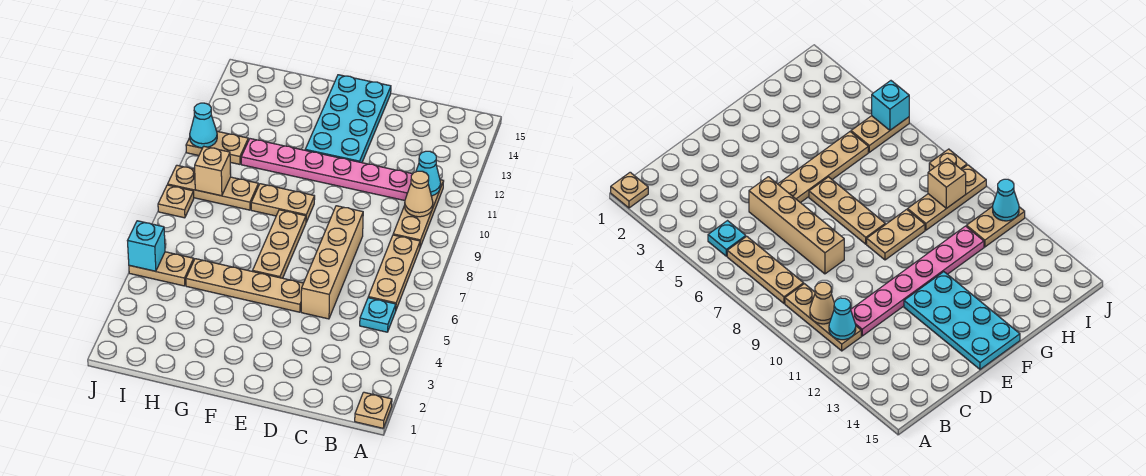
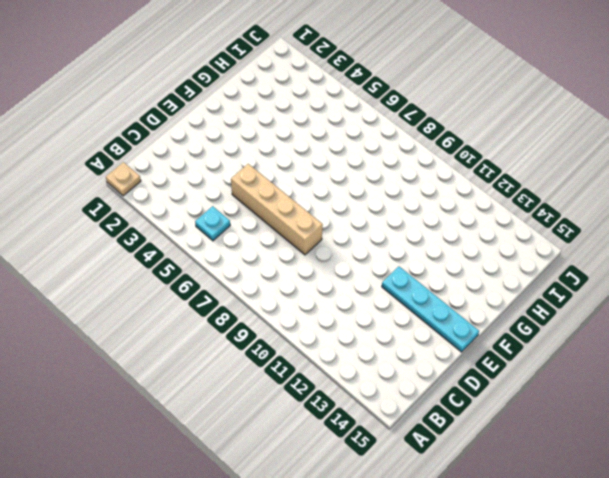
cyan plate E12:E15 level 1 -> cyan plate E12:F15 level 1
none -> tan plate B6:B8 level 1
none -> tan plate B9:B11 level 1
none -> pink plate C11:H11 level 1

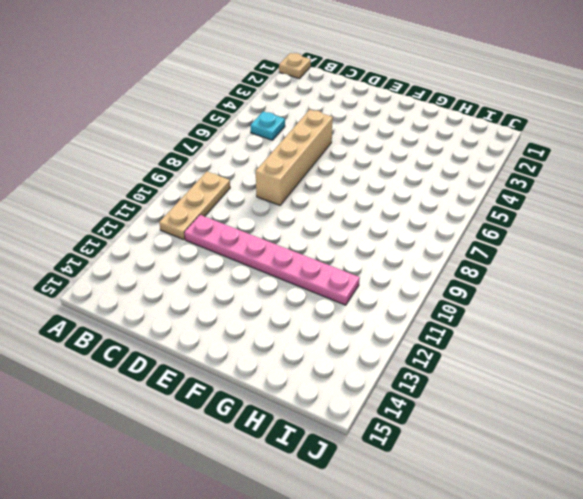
none -> tan plate B6:B8 level 1
none -> tan plate E5:H5 level 1
none -> cyan plate E12:F15 level 1

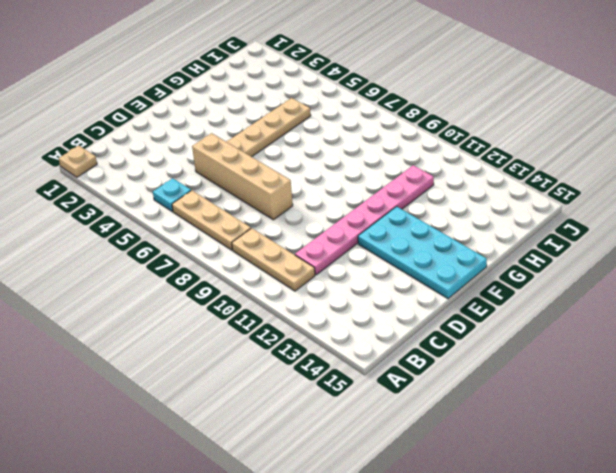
none -> tan plate F6:F8 level 1
none -> tan plate F9:G9 level 1
none -> tan plate H9:J9 level 1

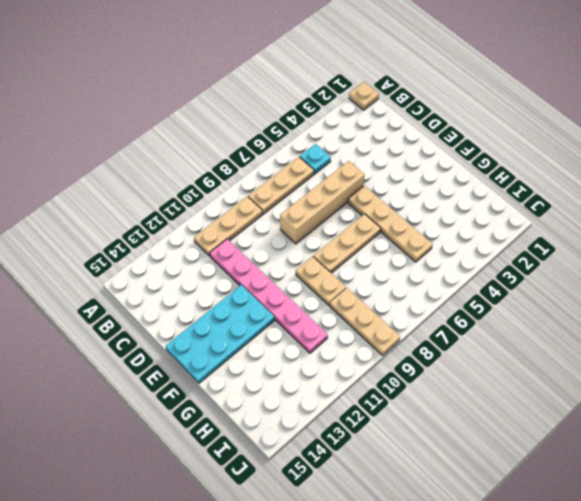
none -> tan plate I5:J5 level 1
none -> tan plate I11:J11 level 1
none -> tan plate J8 level 1

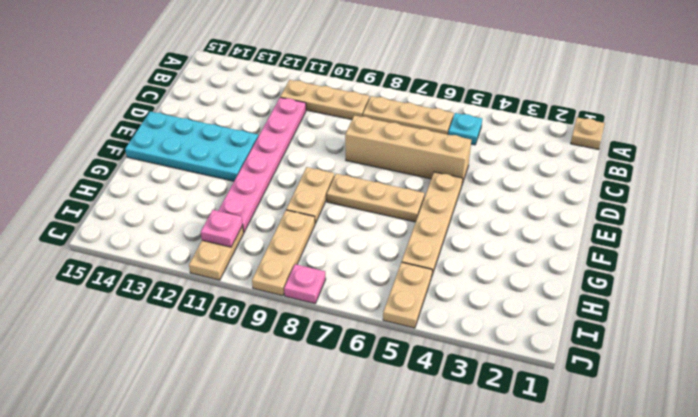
pink plate I11 level 2 -> none
pink plate J8 level 1 -> tan plate J8 level 1
none -> tan cone B10 level 2
none -> cyan cone B11 level 2
none -> tan brick I9 level 2

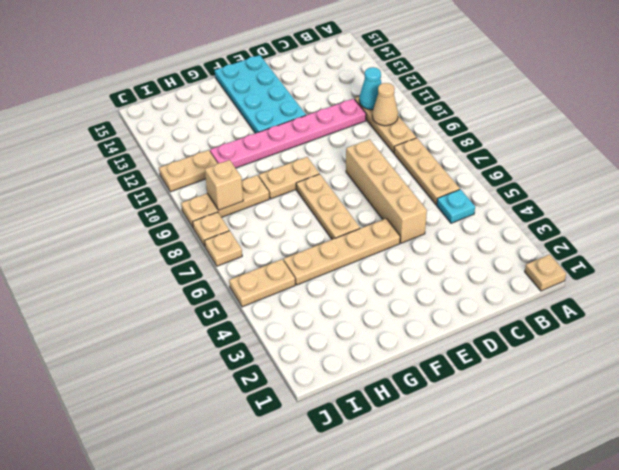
tan plate J7 level 1 -> none
none -> cyan brick J5 level 2
none -> cyan cone J11 level 2

